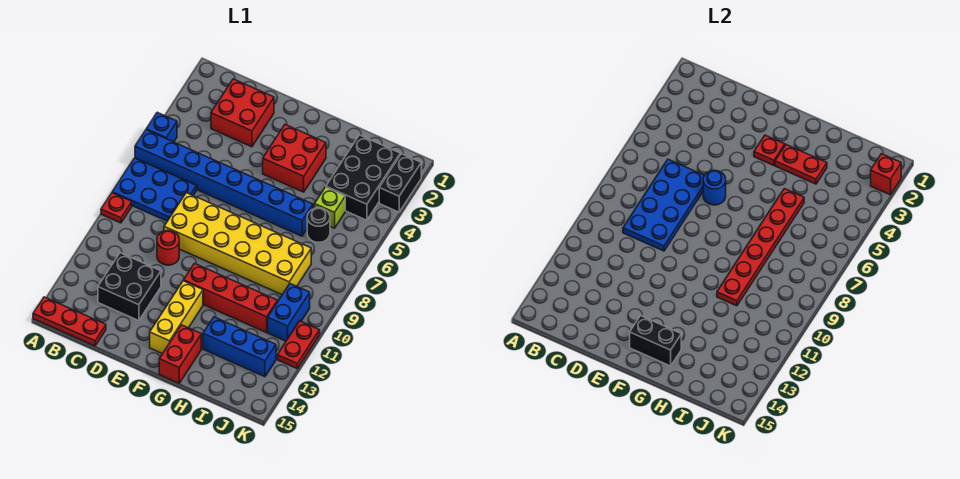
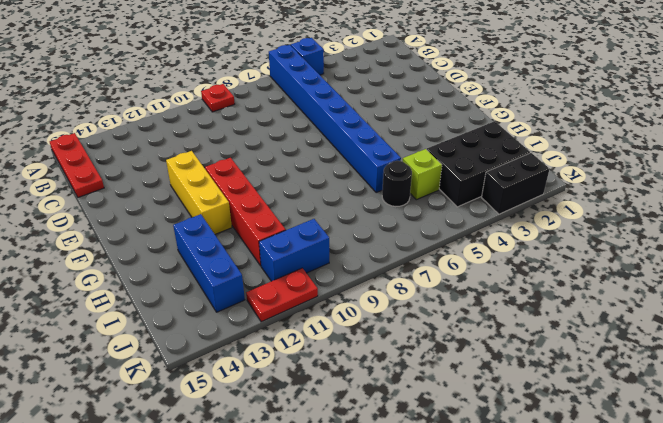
yellow brick E12:G12 level 1 -> yellow brick F12:F14 level 1
none -> blue plate A7:C8 level 1
none -> red brick C2:D3 level 1
none -> black brick C12:D13 level 1

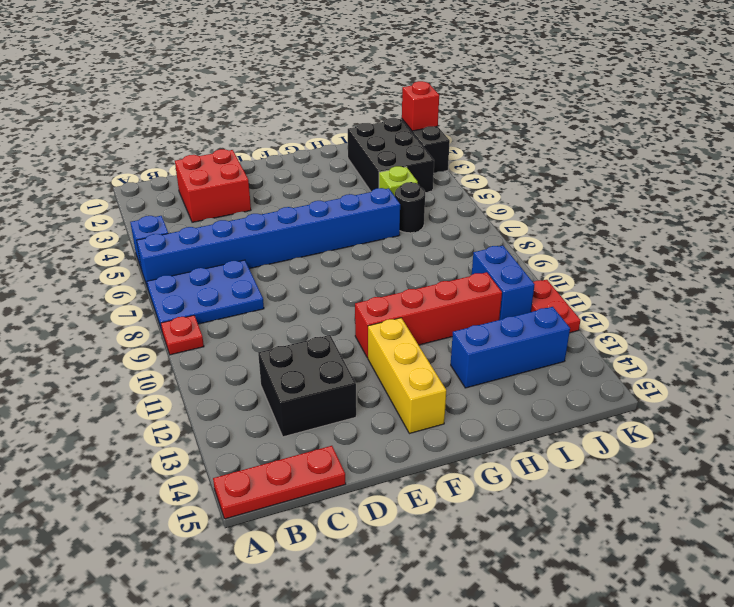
none -> yellow brick D8:I9 level 1
none -> red round brick D10 level 1
none -> red brick F3:G4 level 1

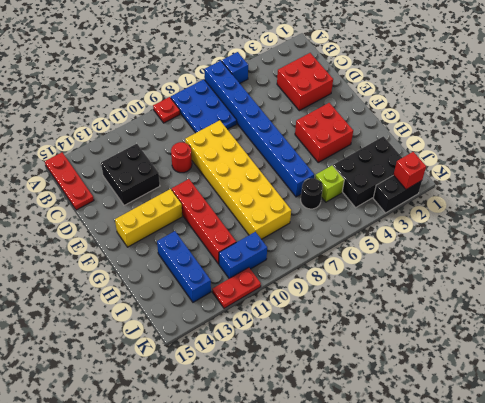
none -> red brick G14:G15 level 1
none -> blue plate C6:D9 level 2
none -> blue round brick E6 level 2

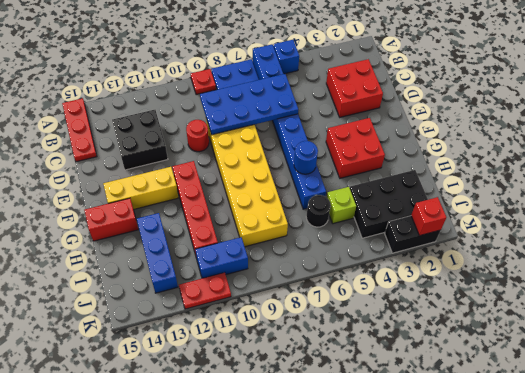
blue round brick G6 level 2 -> blue round brick E6 level 2
none -> red plate F3 level 2
none -> black brick F14:G14 level 2
none -> red plate G3:H3 level 2

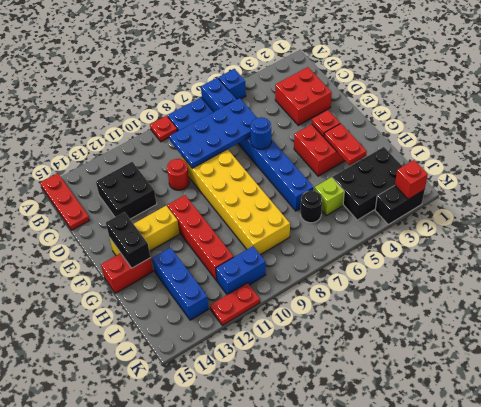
none -> red plate H5:H10 level 2

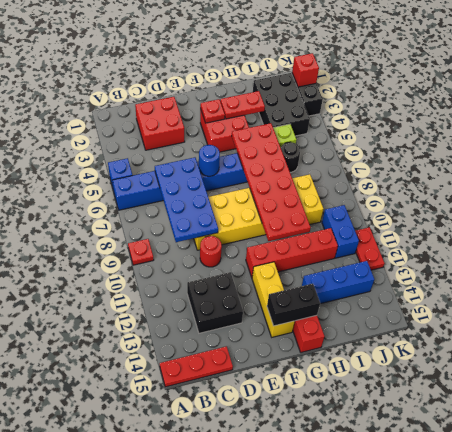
red plate G5:H10 level 2 -> red plate H5:H10 level 2
none -> blue plate A7:C8 level 1

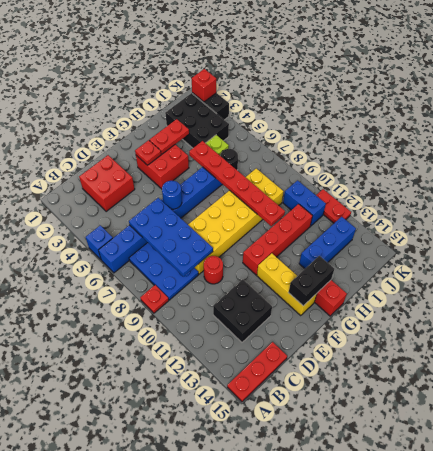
blue plate B7:C9 level 1 -> blue plate A7:C8 level 1

